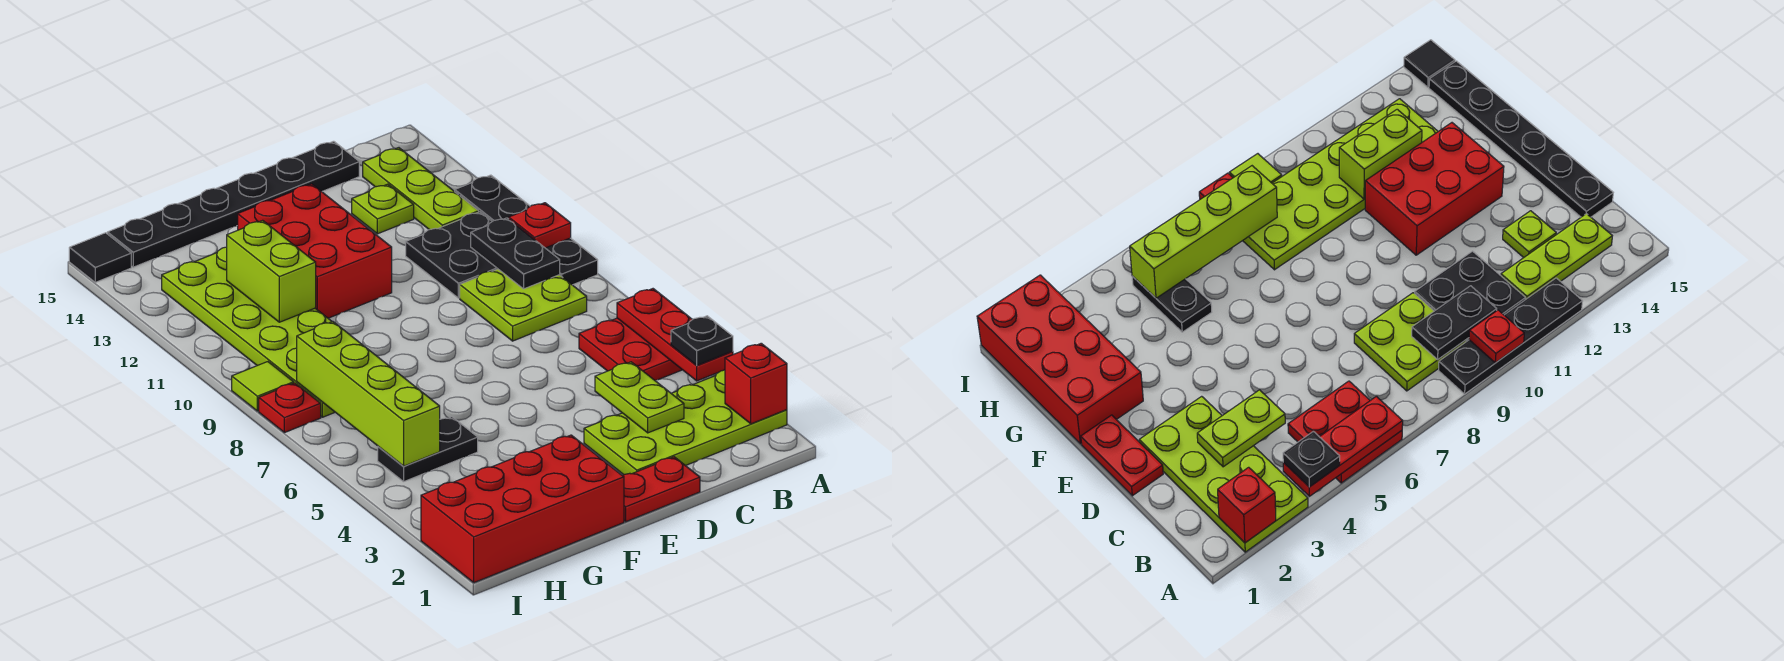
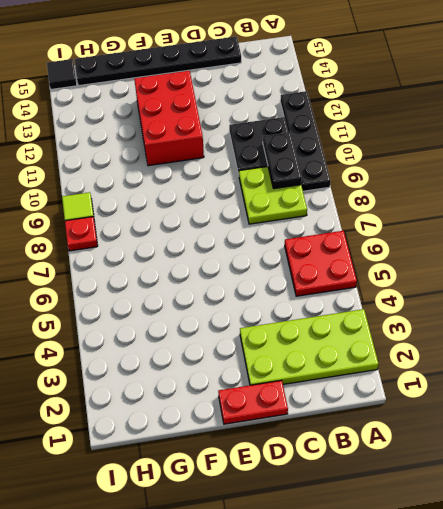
none -> lime plate B12:B14 level 1
none -> lime plate C13 level 1
none -> red brick F1:I2 level 1

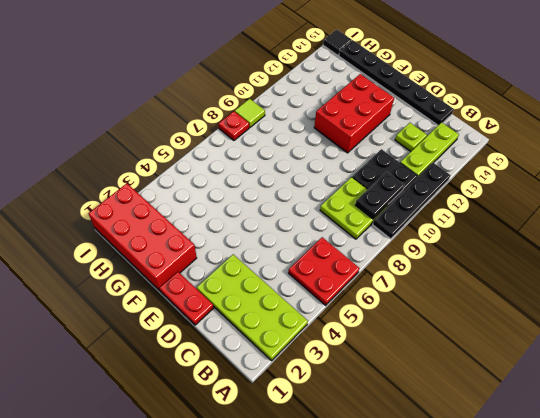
none -> black plate G5:H5 level 1
none -> lime plate G8:H13 level 1
none -> red brick A2 level 2

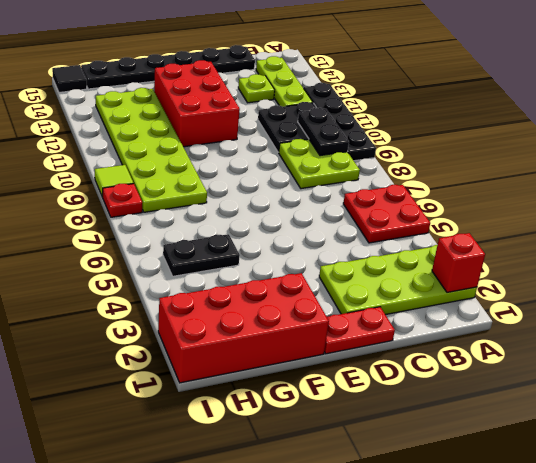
none -> red plate A4:A6 level 2
none -> red plate A10 level 2
none -> lime plate C3:C4 level 2

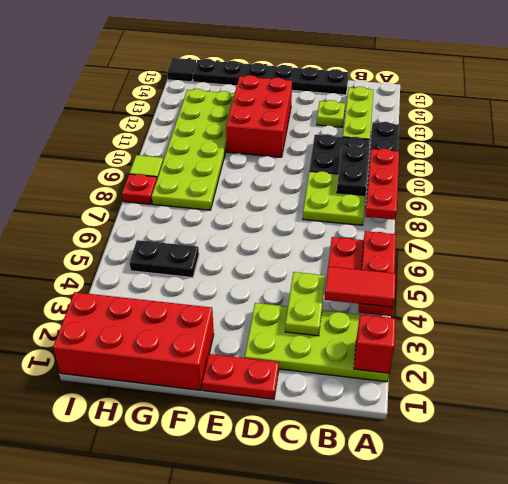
red tile A4:B4 level 3 -> black plate A4 level 3
red plate A8:A10 level 2 -> red plate A10 level 2
none -> lime brick G11:G12 level 2
none -> lime brick H5:H8 level 2

